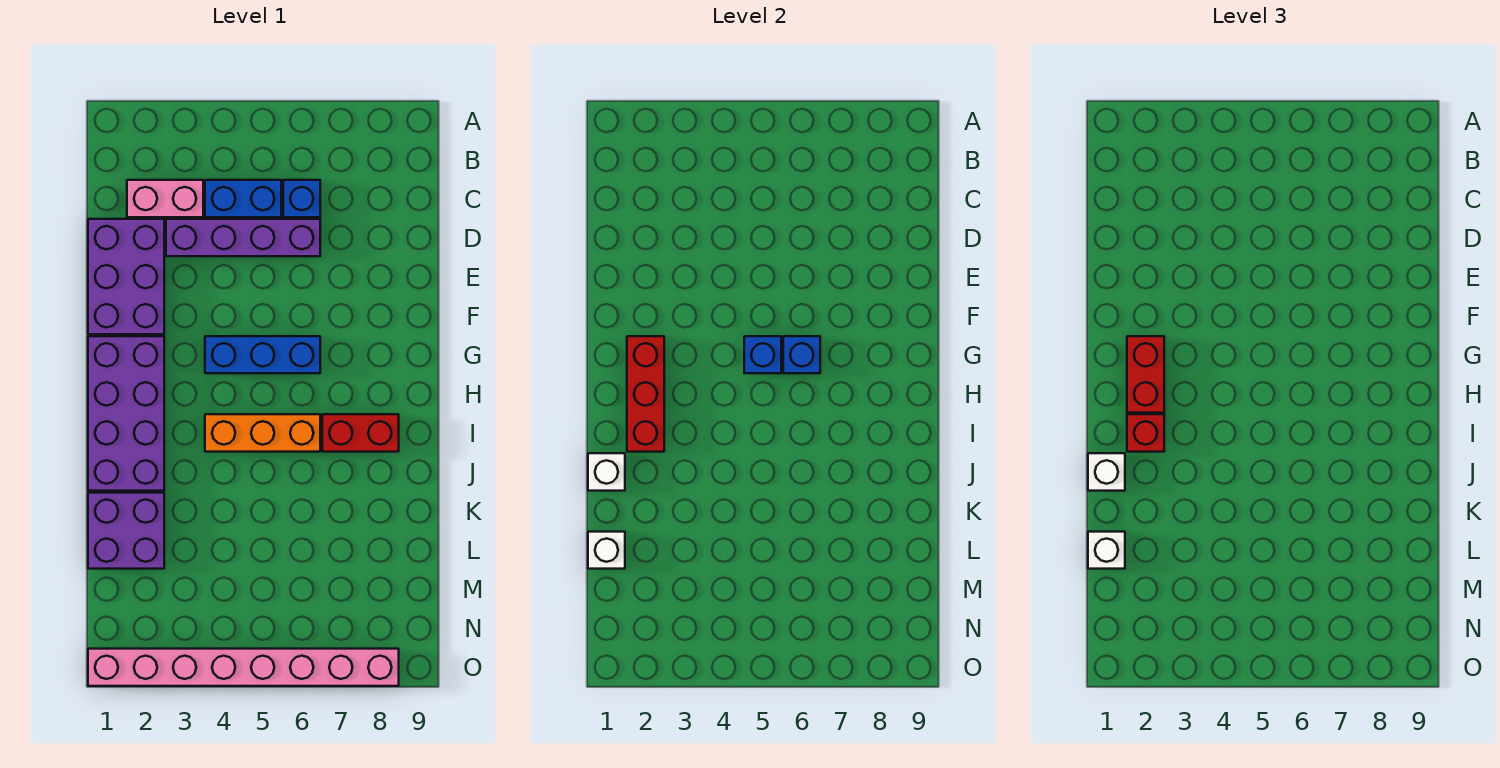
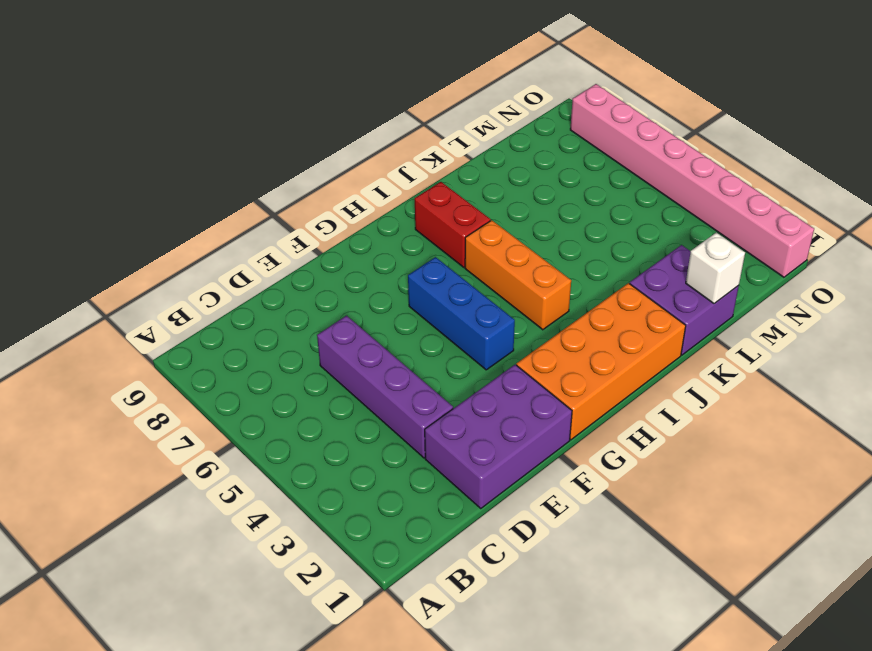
orange brick G1:J2 level 1 -> purple brick G1:J2 level 1
none -> pink brick C2:C3 level 1
none -> blue brick C4:C5 level 1
none -> blue brick C6 level 1

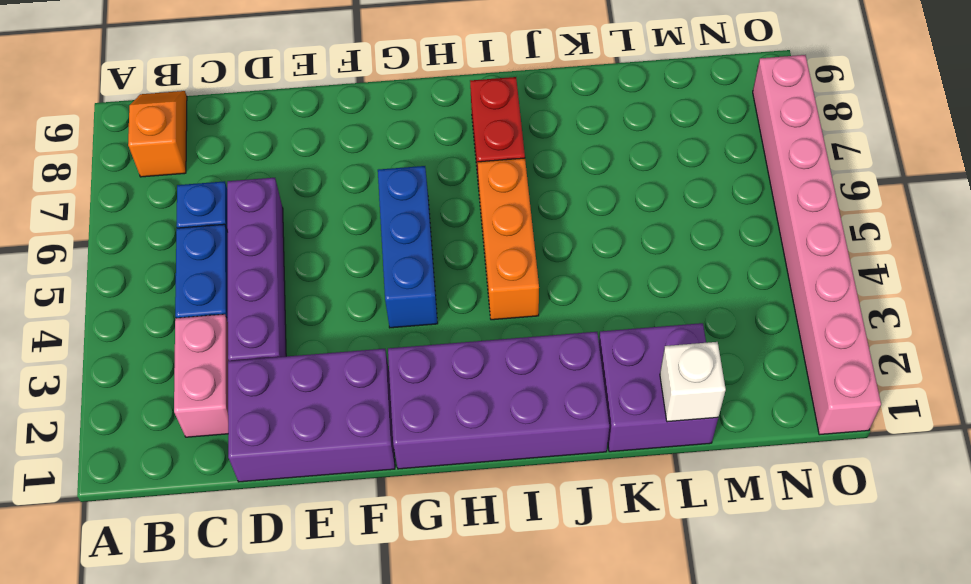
orange slope B8:B9 level 1 top 8 -> none
none -> red brick G2:I2 level 2
none -> blue brick G5 level 2
none -> blue brick G6 level 2

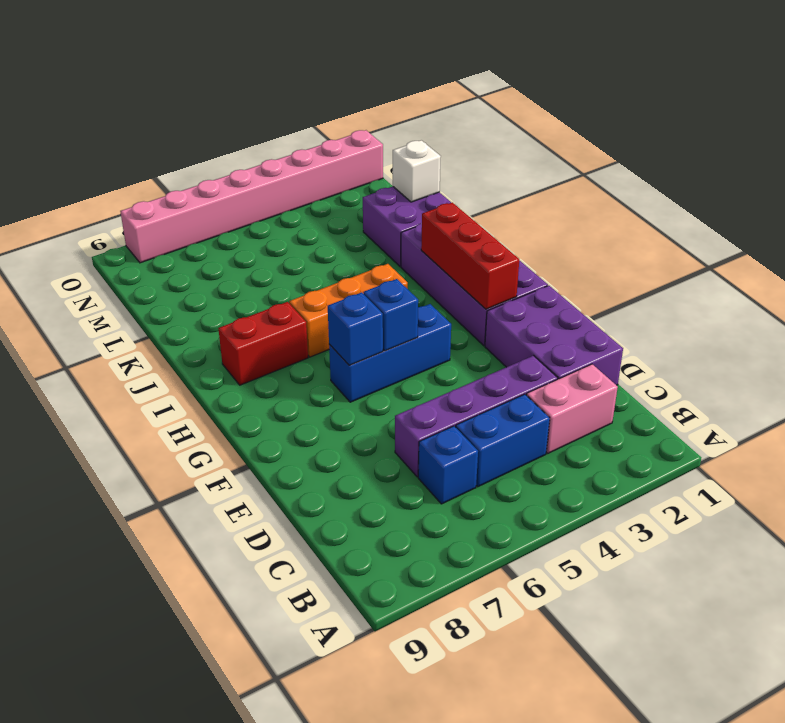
none -> white brick J1 level 2
none -> red brick G2:H2 level 3
none -> red brick I2 level 3

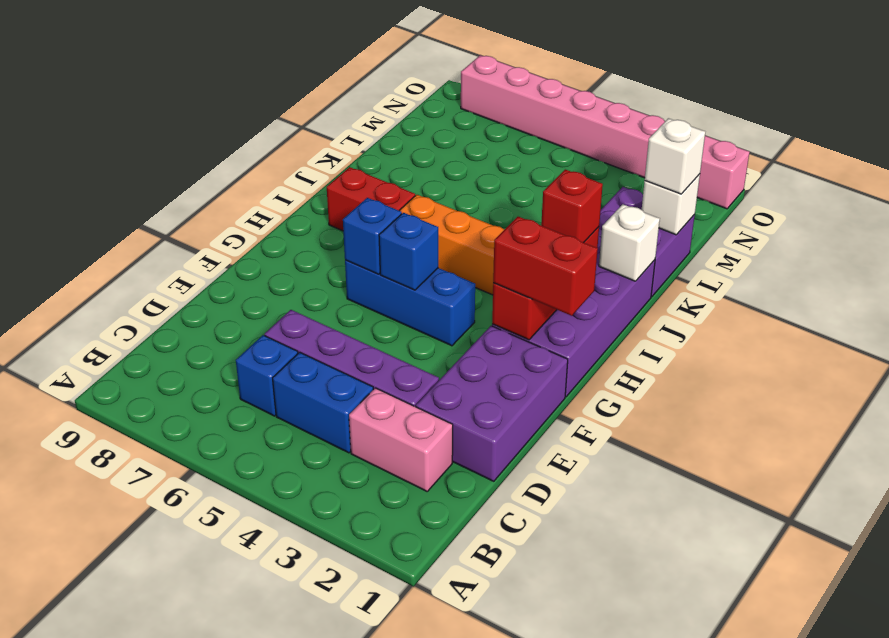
red brick G1:G2 level 3 -> red brick G2:H2 level 3
none -> white brick J1 level 3

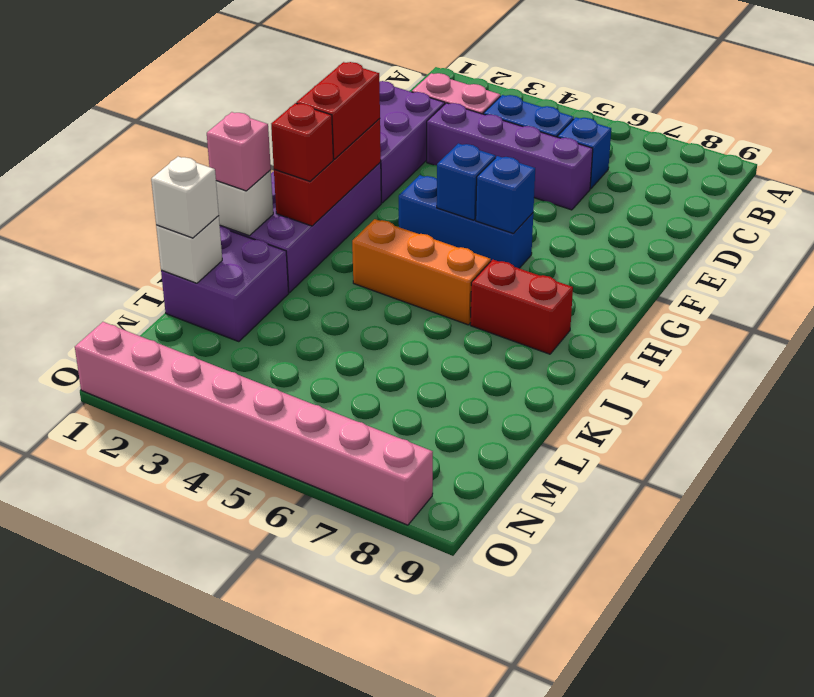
pink brick J1 level 3 -> white brick J1 level 3

